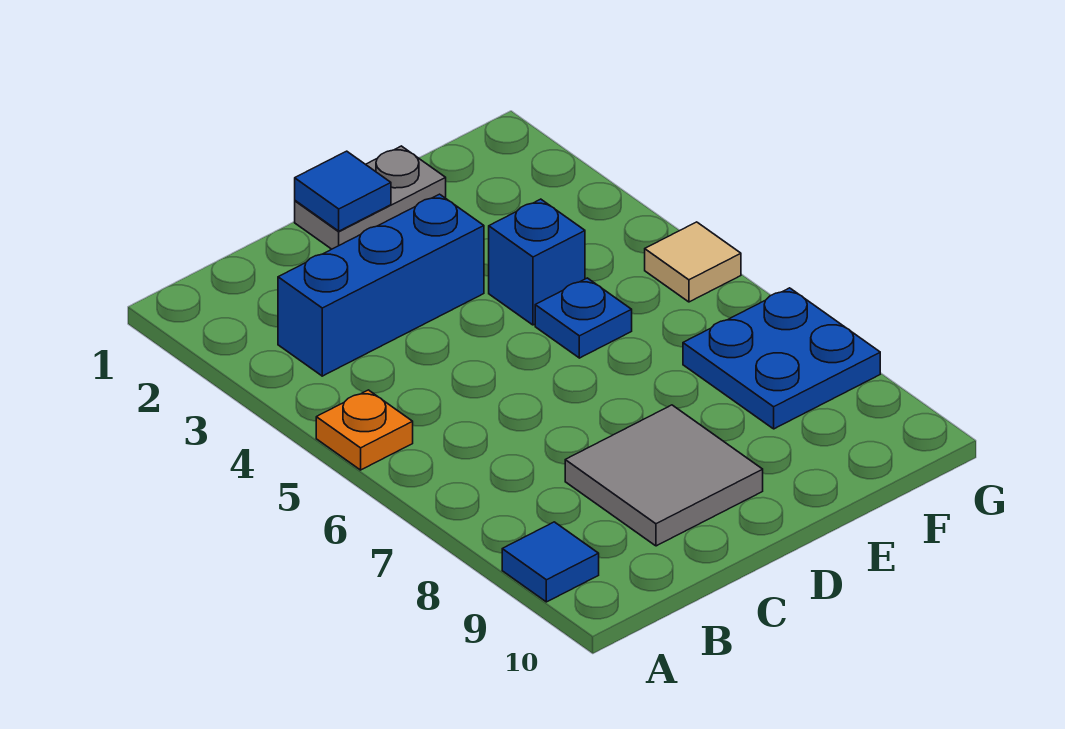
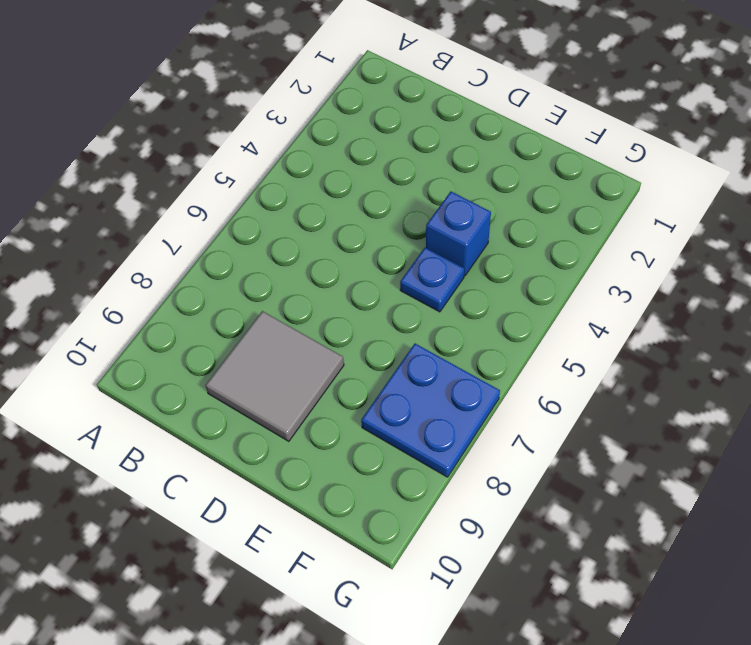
none -> orange plate A5 level 1
none -> blue tile A9 level 1

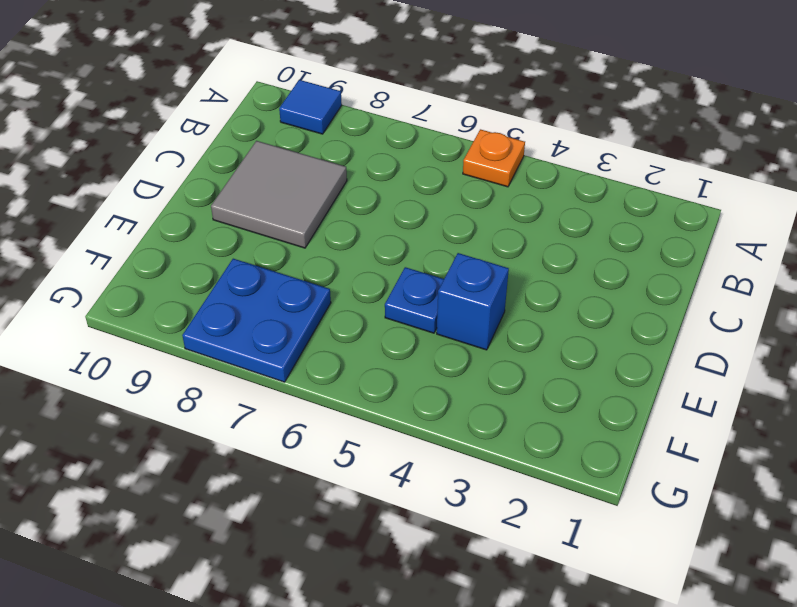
none -> blue brick B3:D3 level 1
none -> grey plate D1:E1 level 1

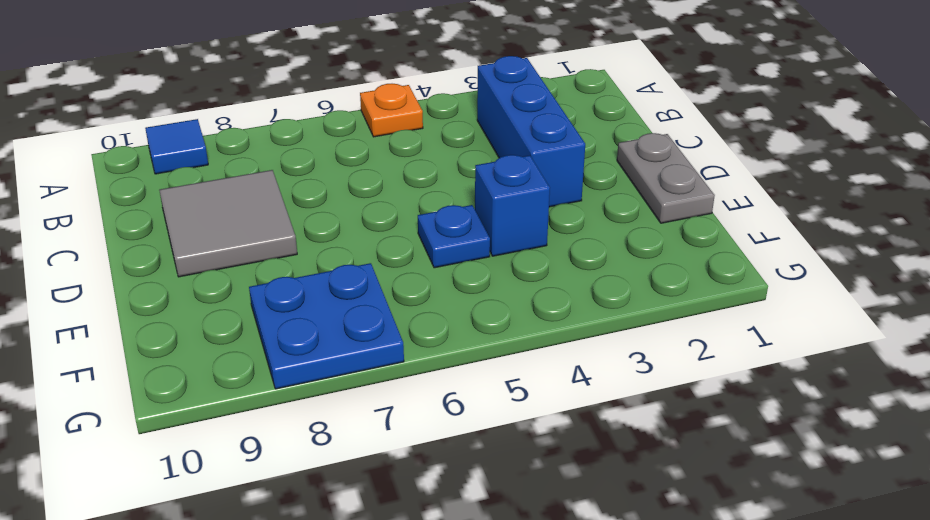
none -> tan tile G5 level 1
none -> blue tile D1 level 2

